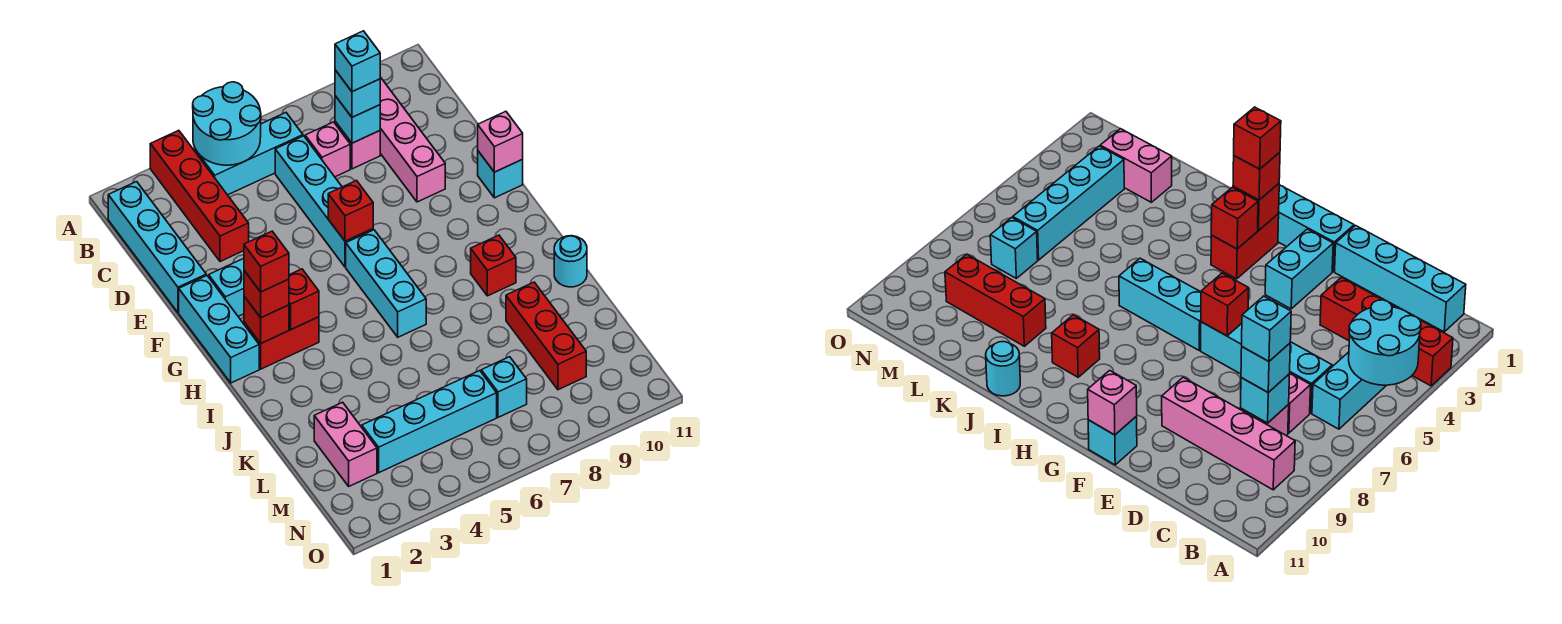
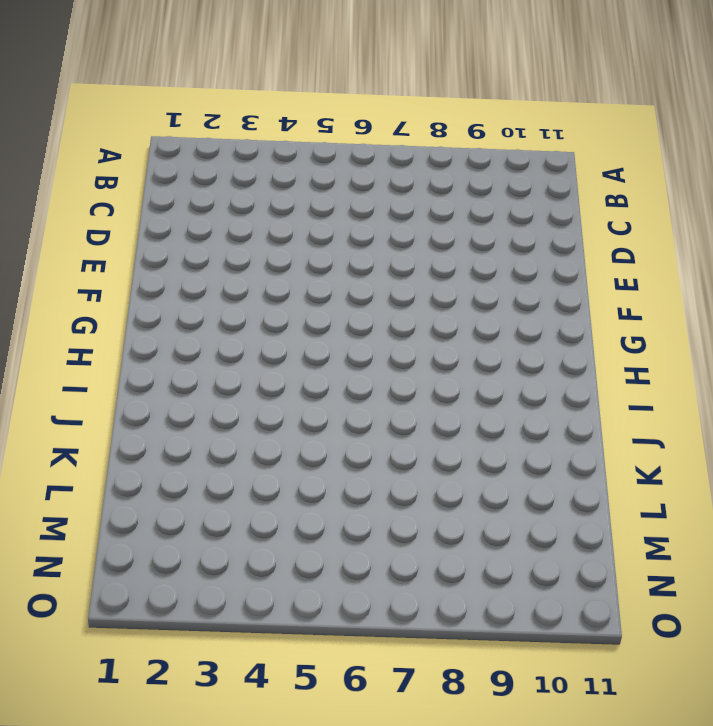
none -> red brick A3:D3 level 1
none -> cyan brick B1:E1 level 1
none -> cyan brick B4:B6 level 1

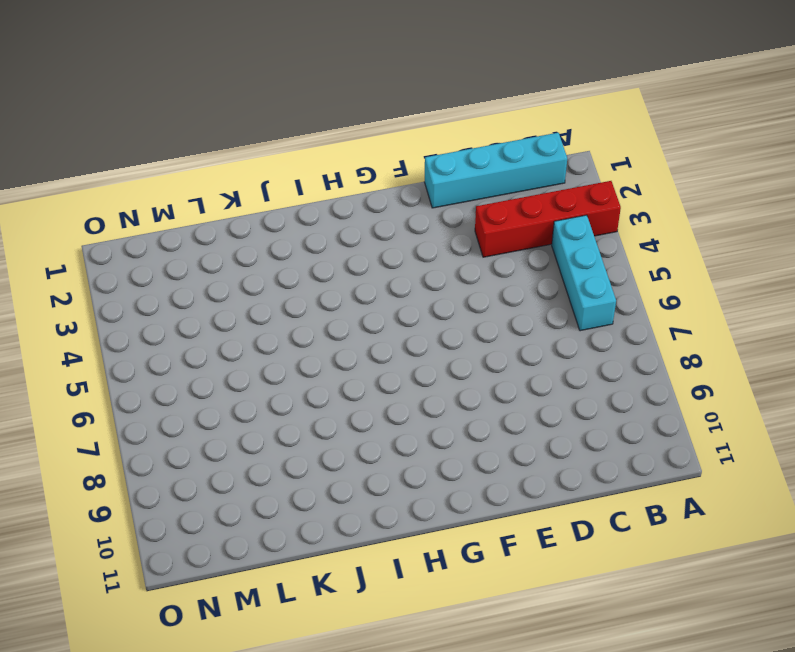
none -> pink brick B9:E9 level 1
none -> cyan brick C6:F6 level 1
none -> pink brick C7 level 1

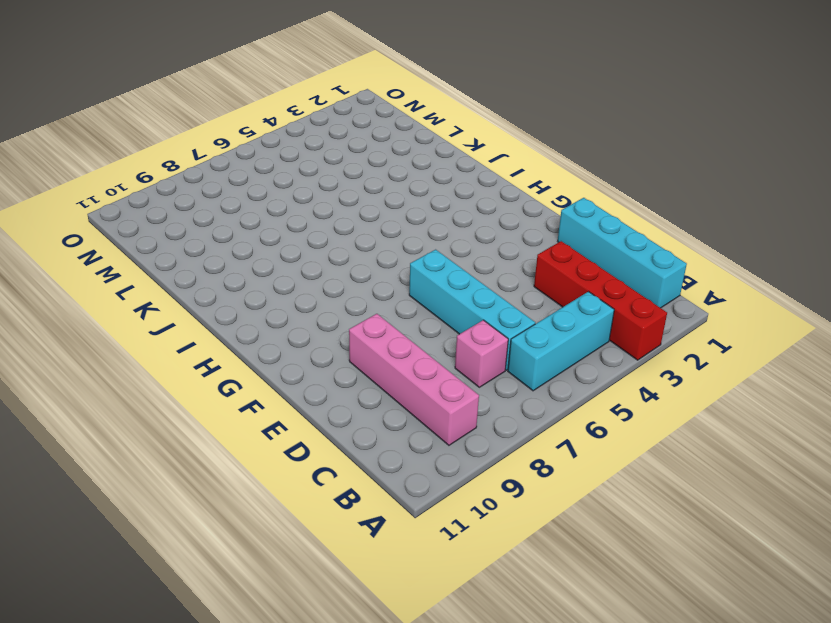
none -> pink brick C8 level 1
none -> cyan brick F1:H1 level 1
none -> cyan brick F2:F3 level 1

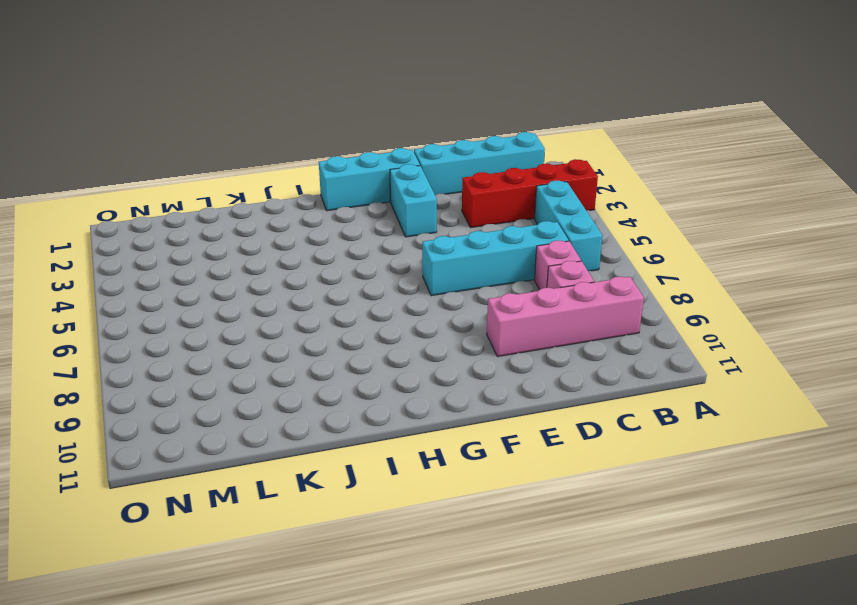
none -> cyan brick F11 level 1
none -> cyan brick G6:I6 level 1
none -> red brick H2:H3 level 1

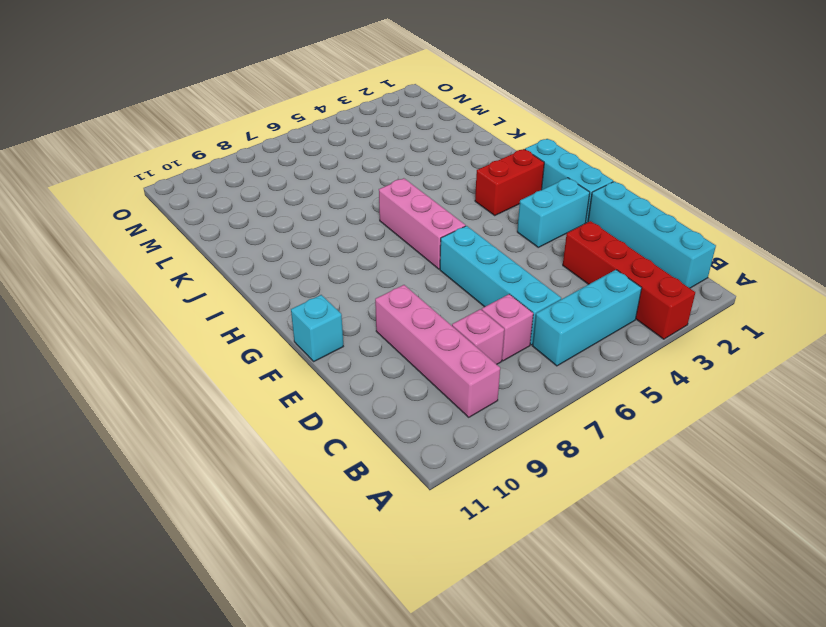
pink brick G6:I6 level 1 -> cyan brick G6:I6 level 1
none -> red brick I9 level 1
none -> cyan round brick J11 level 1
none -> red brick K9:M9 level 1

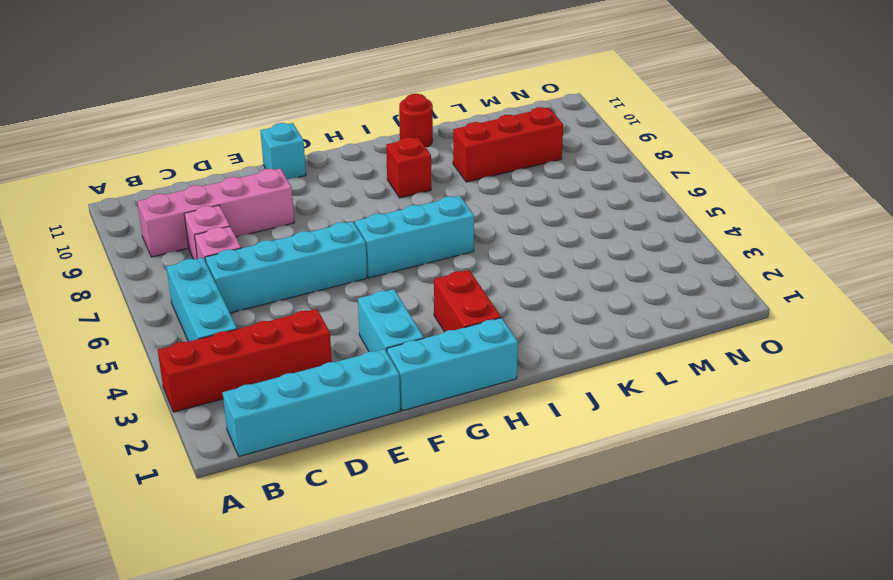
red round brick J11 level 1 -> cyan round brick J11 level 1
none -> pink brick L2:M2 level 1
none -> cyan brick M3:M6 level 1
none -> cyan brick M7 level 1

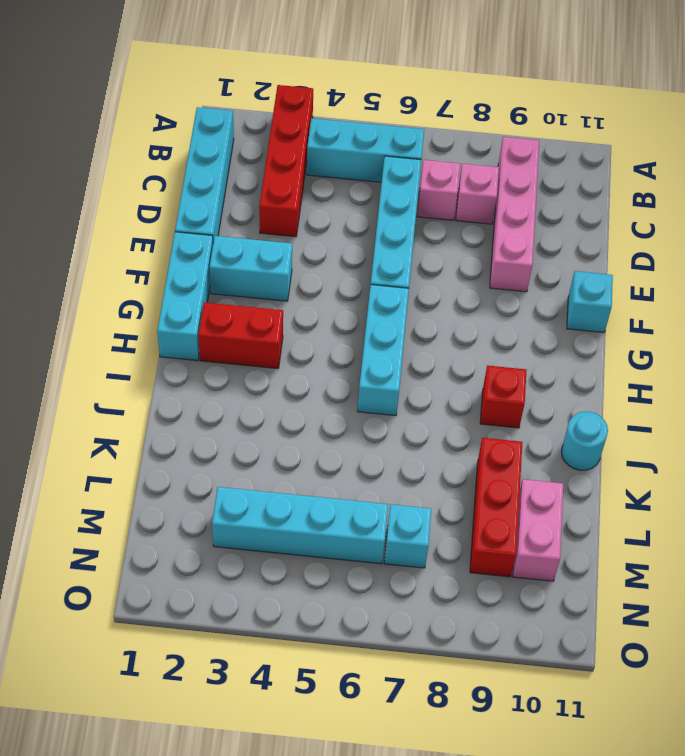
pink brick L10:M10 level 1 -> pink brick L2:M2 level 1
none -> cyan round brick A4:B5 level 2
none -> cyan brick C8 level 2
none -> red brick F6 level 2

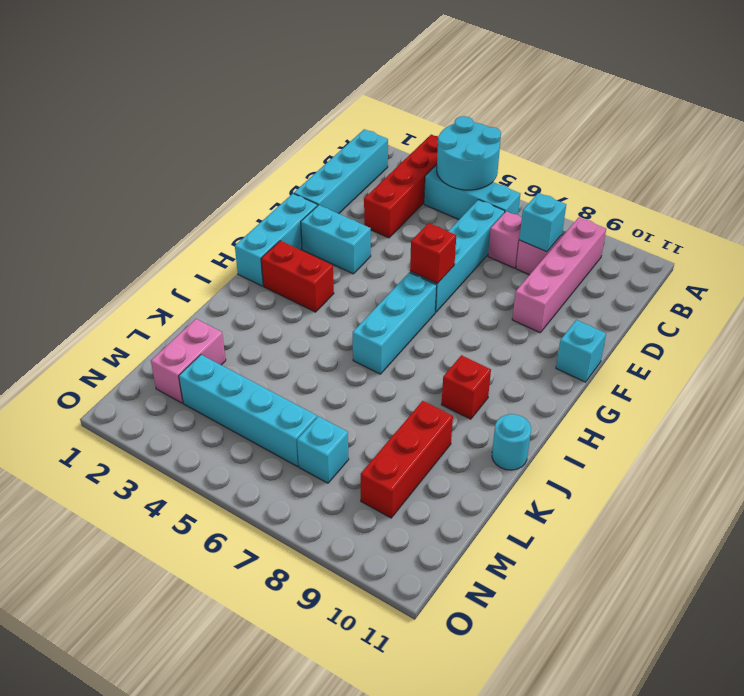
none -> pink brick F11 level 2
none -> red brick H2 level 2
none -> red brick H3 level 2

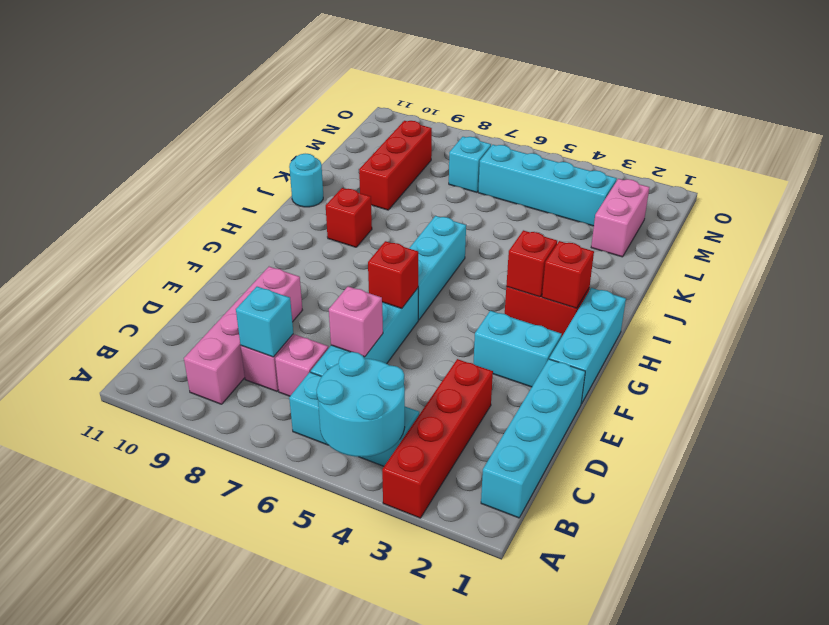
pink brick D6 level 2 -> pink brick F11 level 2
none -> cyan brick F11 level 1
none -> cyan brick C8 level 3
none -> red brick H2 level 3

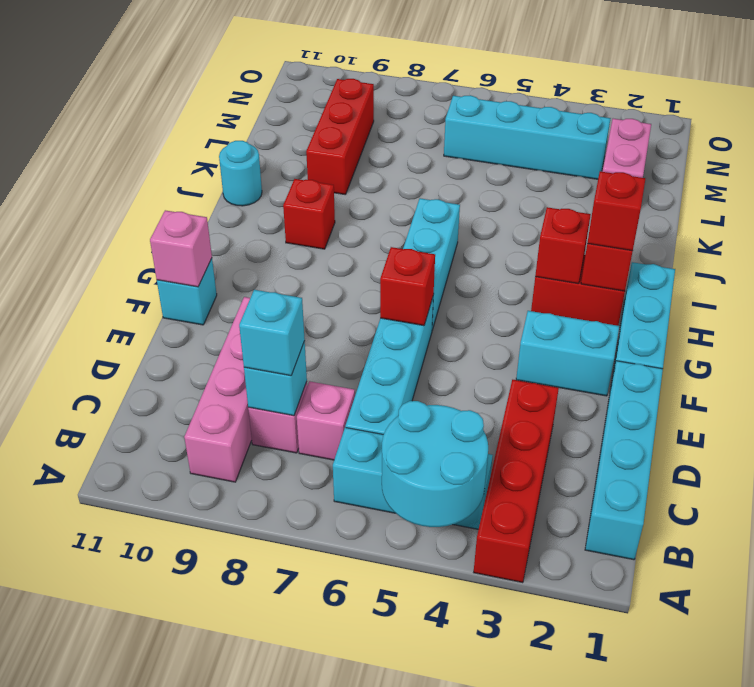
none -> cyan brick M7 level 1
none -> cyan brick C8 level 4
none -> red brick H2 level 4

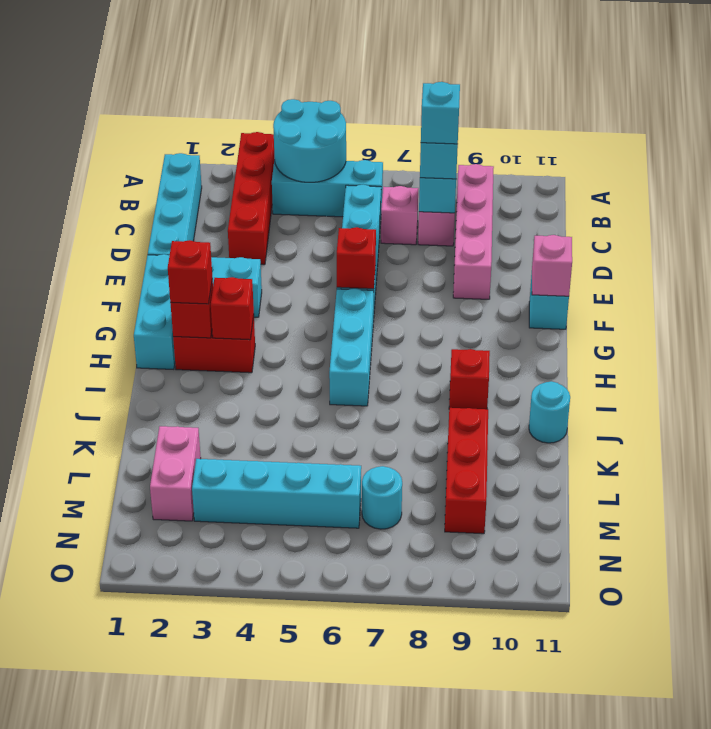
cyan round brick M7 level 1 -> cyan brick M7 level 1
none -> red brick H2 level 4

